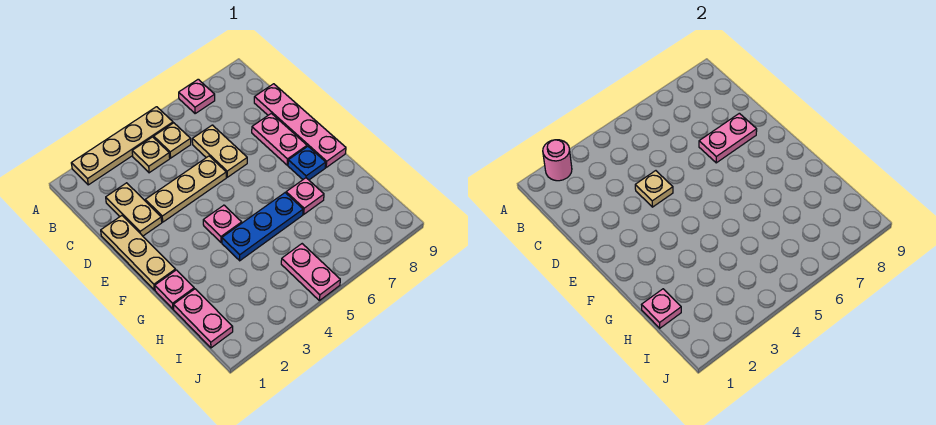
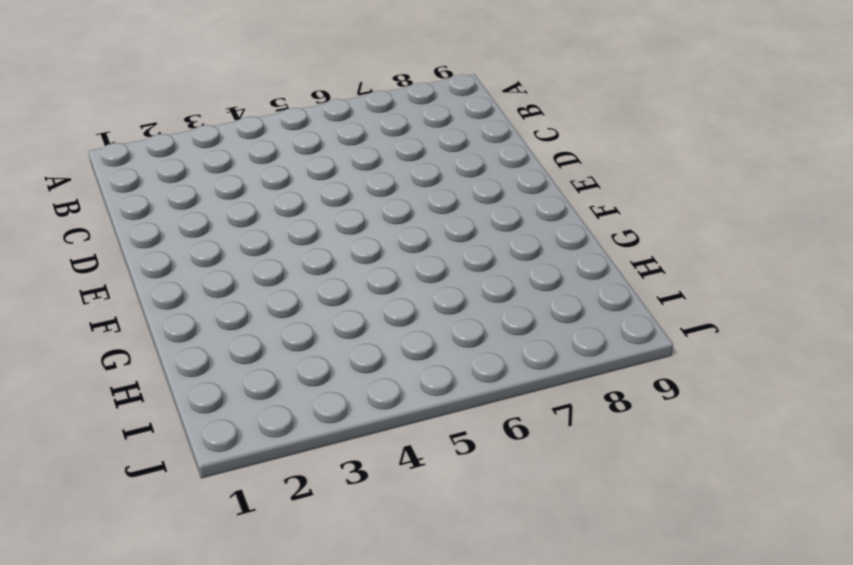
none -> tan plate A2:A5 level 1
none -> pink plate A7 level 1
none -> tan plate B4 level 1

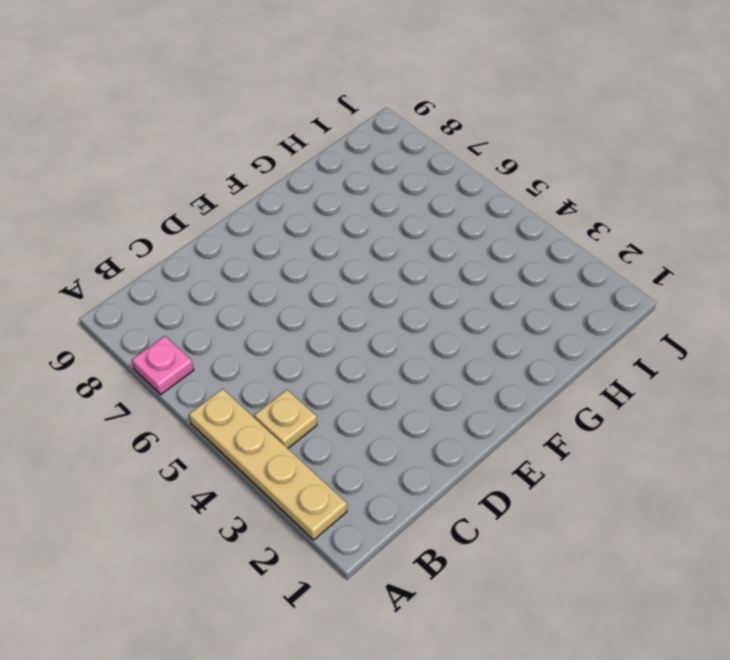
none -> tan plate B5 level 1
none -> tan plate C2:D2 level 1
none -> tan plate C6:D6 level 1

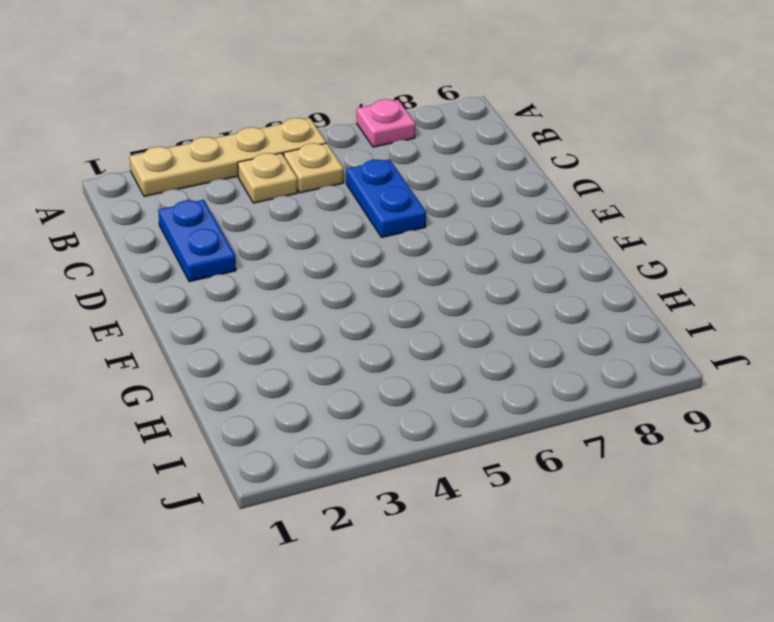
blue plate C2:D2 level 1 -> tan plate C2:D2 level 1
blue plate C6:D6 level 1 -> tan plate C6:D6 level 1
none -> pink plate C9:F9 level 1
none -> tan plate D1:F1 level 1
none -> tan plate D3:D5 level 1

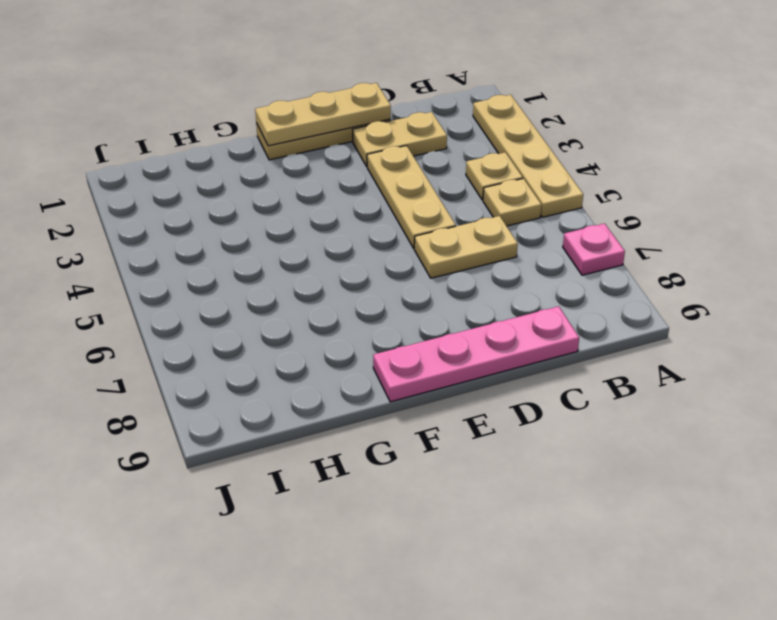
tan plate D1:F1 level 2 -> none
none -> pink plate D8:E8 level 1
none -> pink plate F4 level 1
none -> blue plate F8 level 1

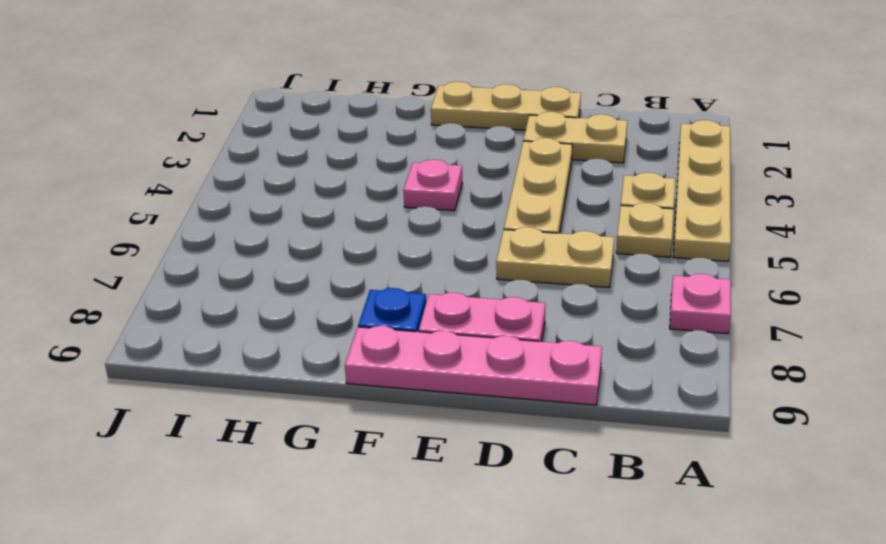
none -> pink plate G1 level 1
none -> blue plate G4:G6 level 1
none -> pink plate G7 level 1

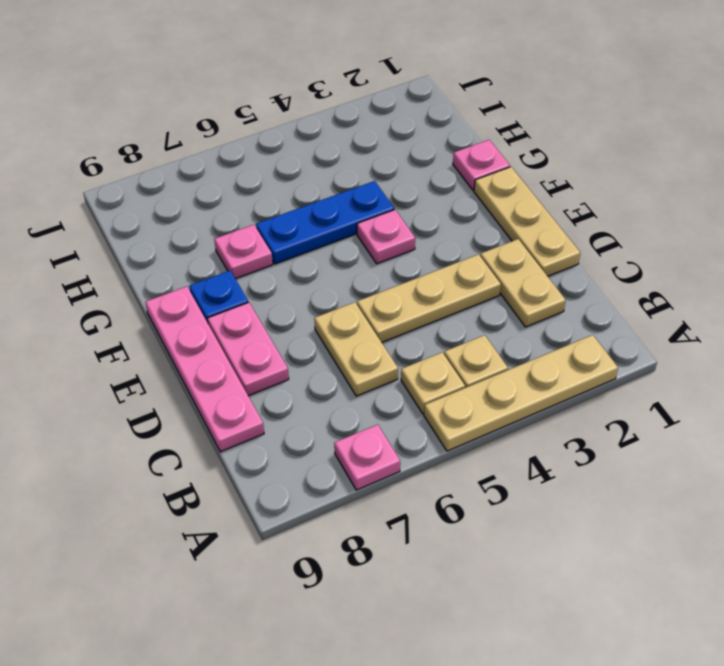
none -> pink plate H1:I1 level 1
none -> pink plate I5:J5 level 1
none -> pink round brick A2 level 2

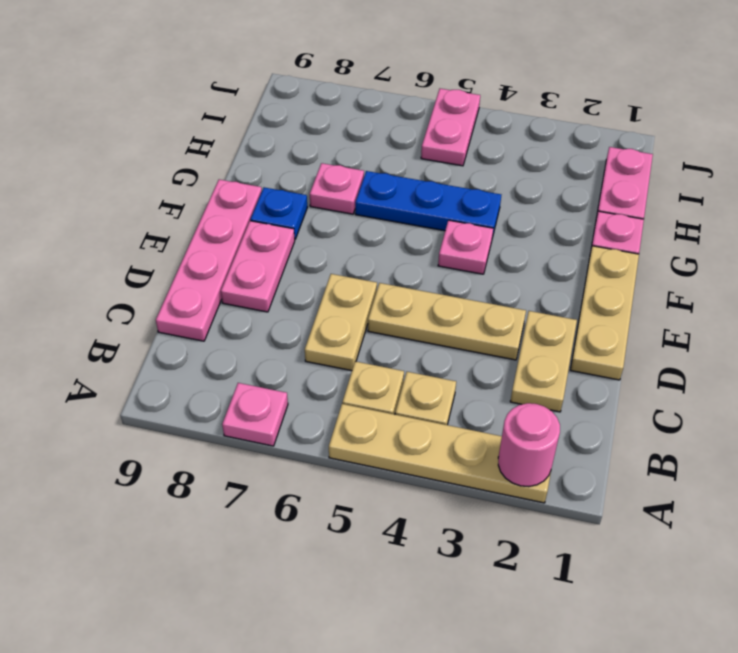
none -> tan plate D4 level 2
none -> pink plate D7:D8 level 2
none -> pink plate H1 level 2

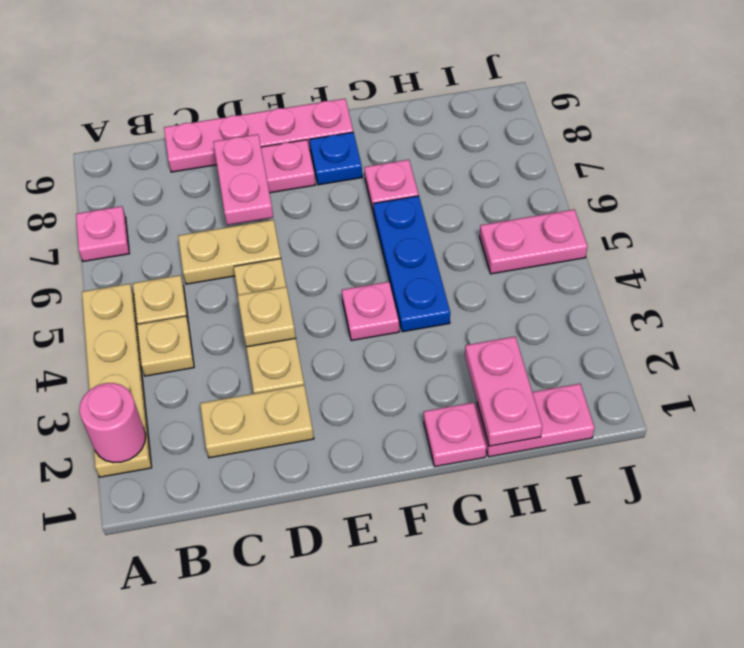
pink plate H1:H2 level 2 -> pink plate H1 level 2
none -> tan plate D1:F1 level 1

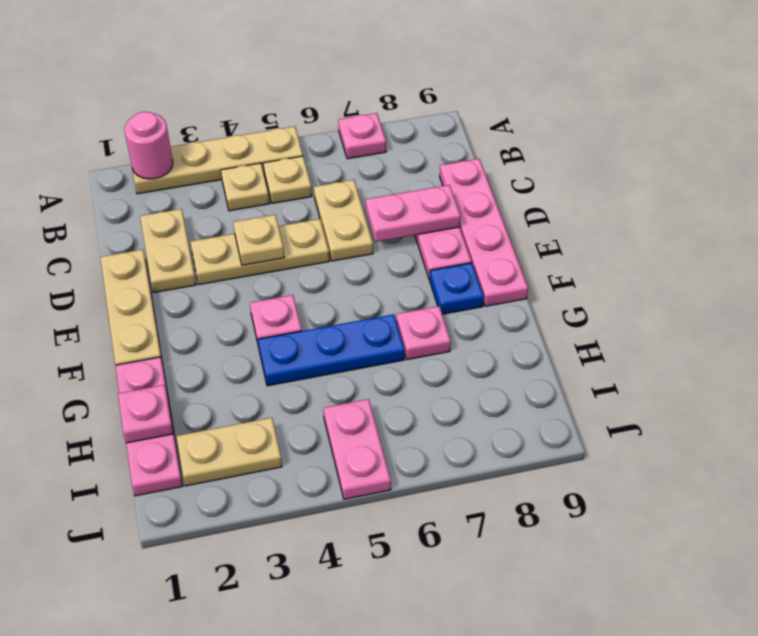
tan plate I2:I3 level 1 -> none

